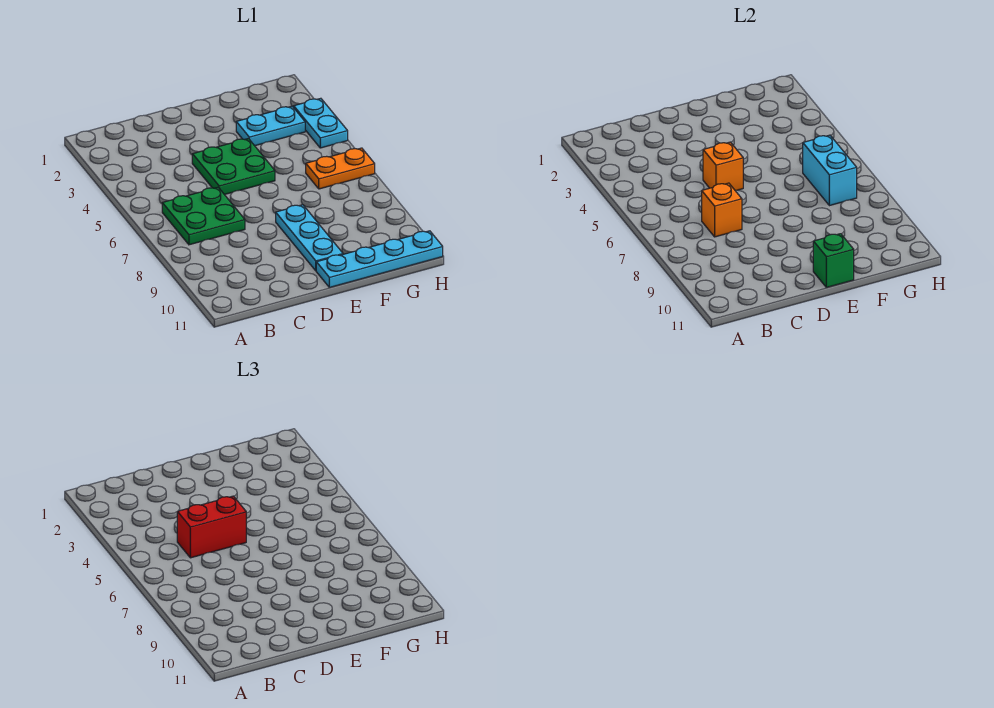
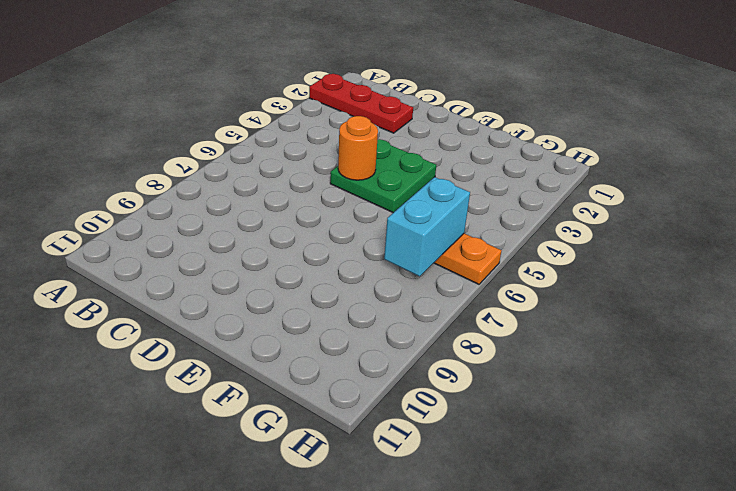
red plate A2:C2 level 1 -> none
orange round brick D5 level 2 -> orange brick D5 level 2
none -> green plate B6:C7 level 1
none -> cyan plate E8:E10 level 1
none -> cyan plate E11:H11 level 1

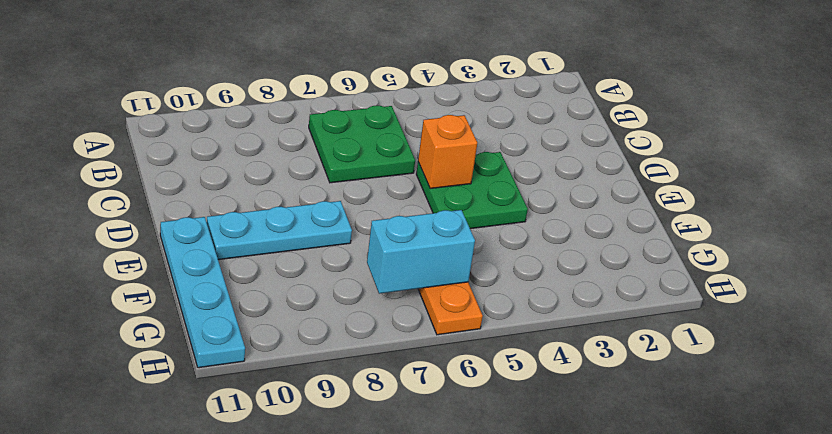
none -> cyan plate F3:G3 level 1
none -> cyan plate H3:H4 level 1
none -> orange brick C7 level 2

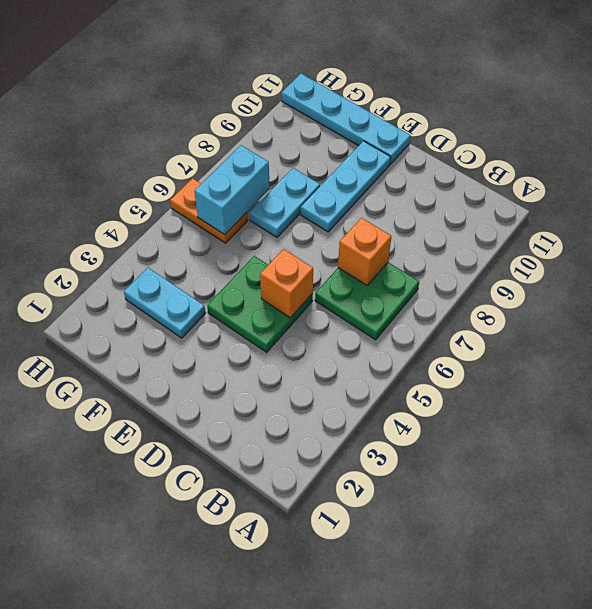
cyan plate F7:F8 level 1 -> cyan plate H3:H4 level 1
none -> green brick E11 level 2
none -> red brick C5:D5 level 3

